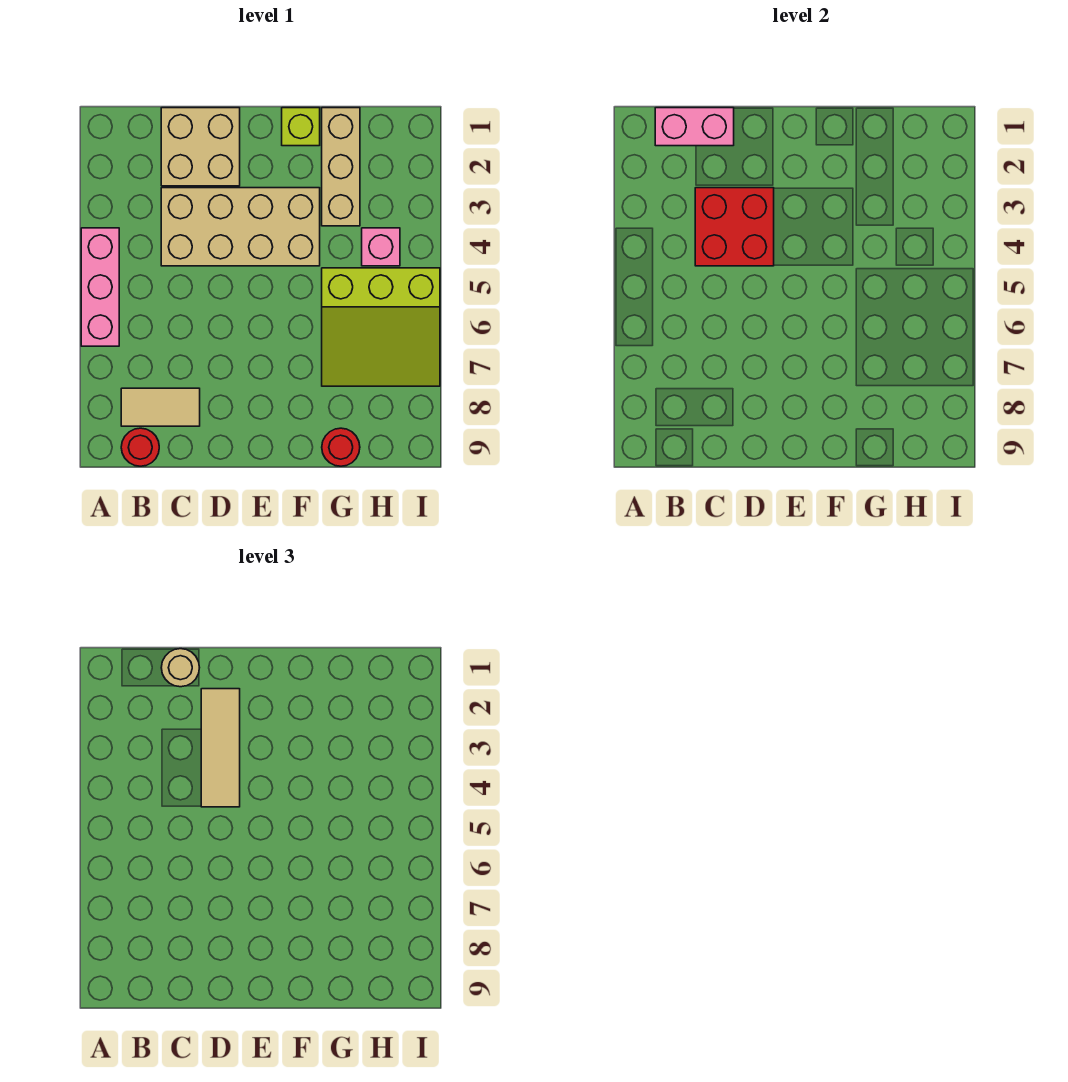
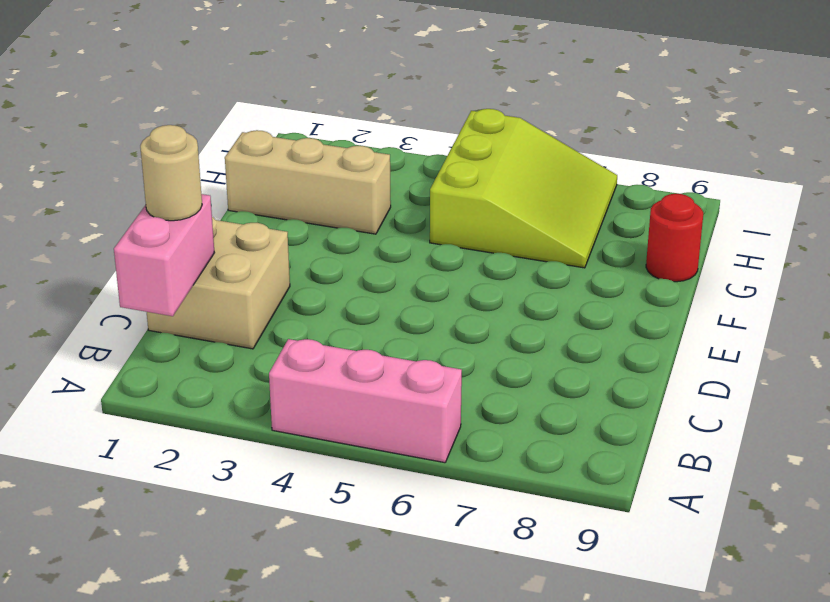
none -> tan tile B8:C8 level 1
none -> red round brick B9 level 1
none -> tan brick C3:F4 level 1

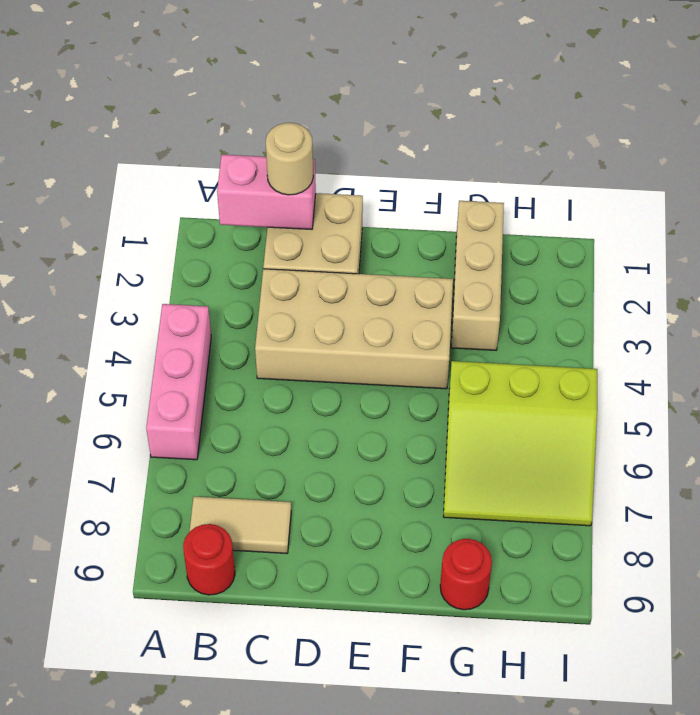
none -> lime brick F1 level 1
none -> pink brick H4 level 1
none -> red brick C3:D4 level 2

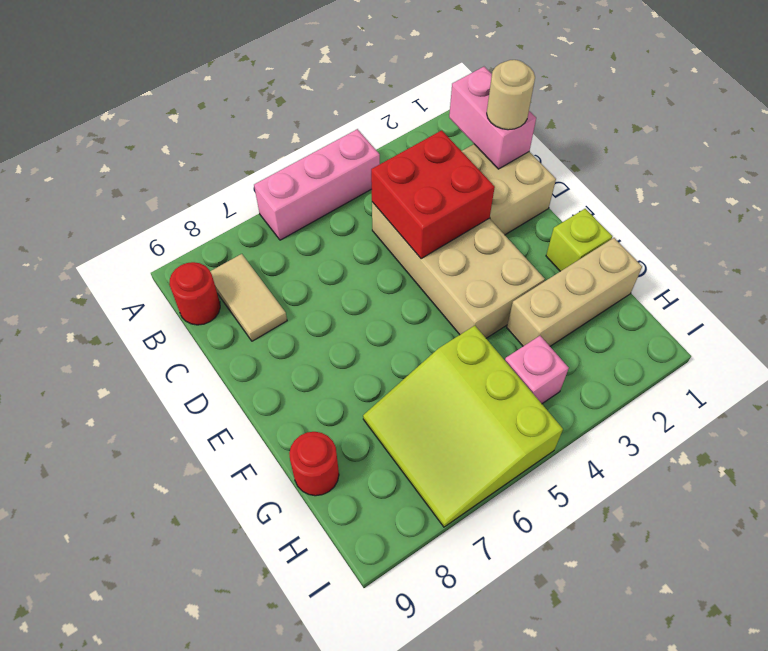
none -> tan tile D2:D4 level 3

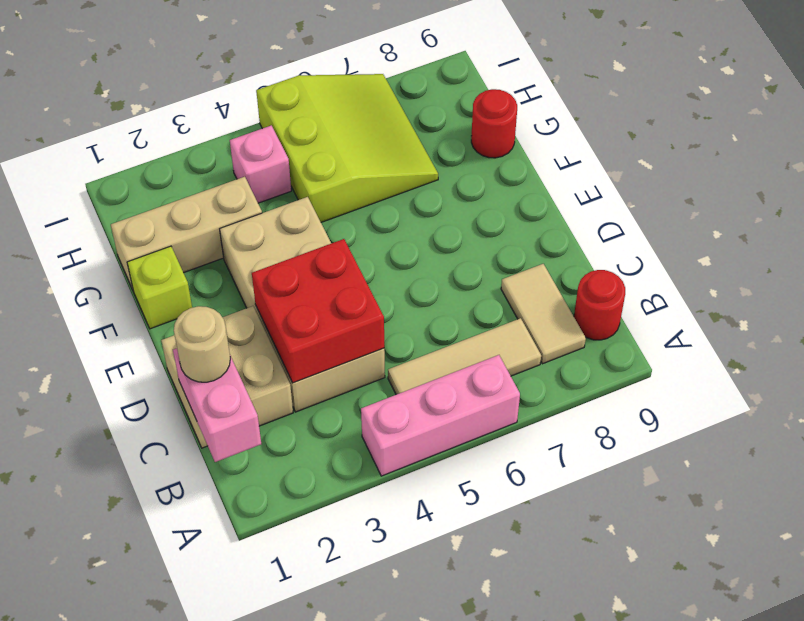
tan tile B5:B7 level 1 -> tan tile D2:D4 level 3

